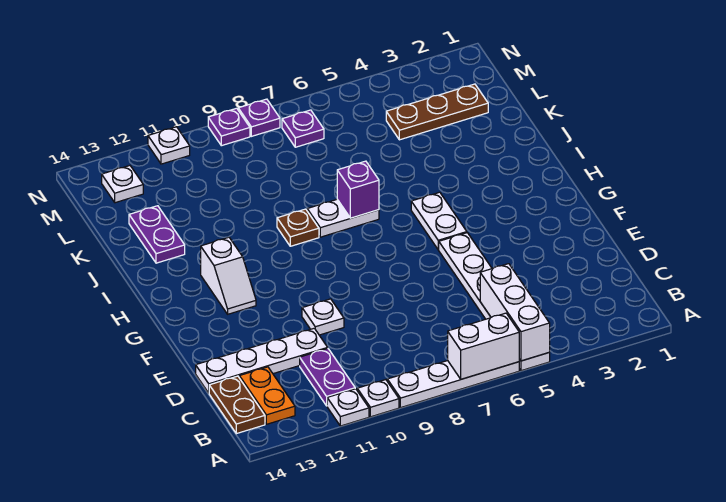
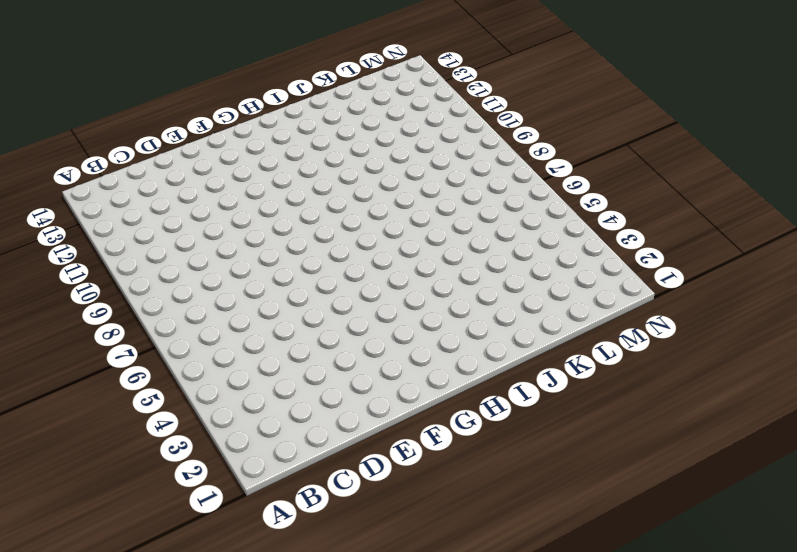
none -> white plate A5:F5 level 1
none -> white plate A6:A9 level 1
none -> white plate A10 level 1

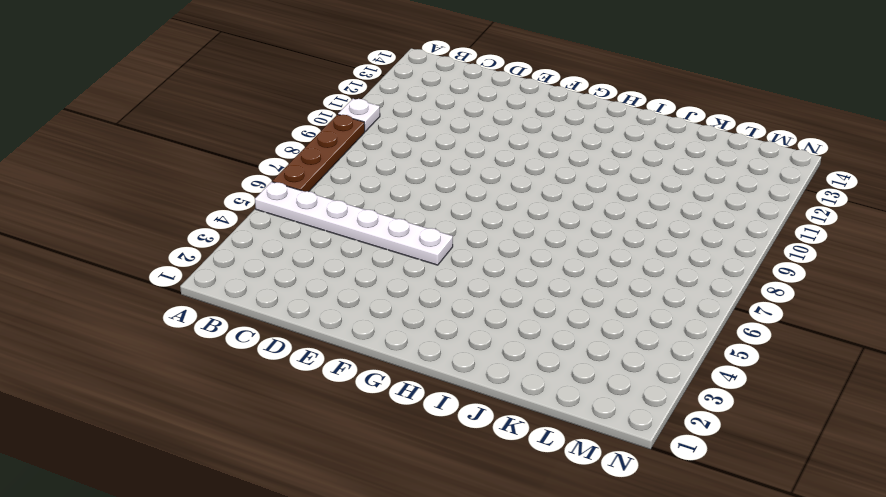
brown plate A6:A9 level 1 -> white plate A6:A9 level 1
none -> white plate A11 level 1
none -> purple plate B11:C11 level 1
none -> orange plate B13:C13 level 1

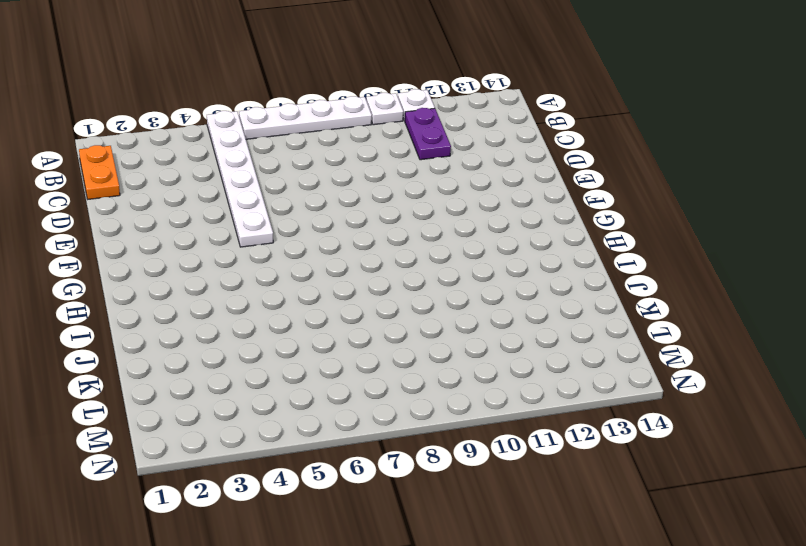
orange plate B1:C1 level 1 -> orange plate B13:C13 level 1
none -> brown plate B14:C14 level 1
none -> white plate D11:D14 level 1
none -> white plate E10 level 1

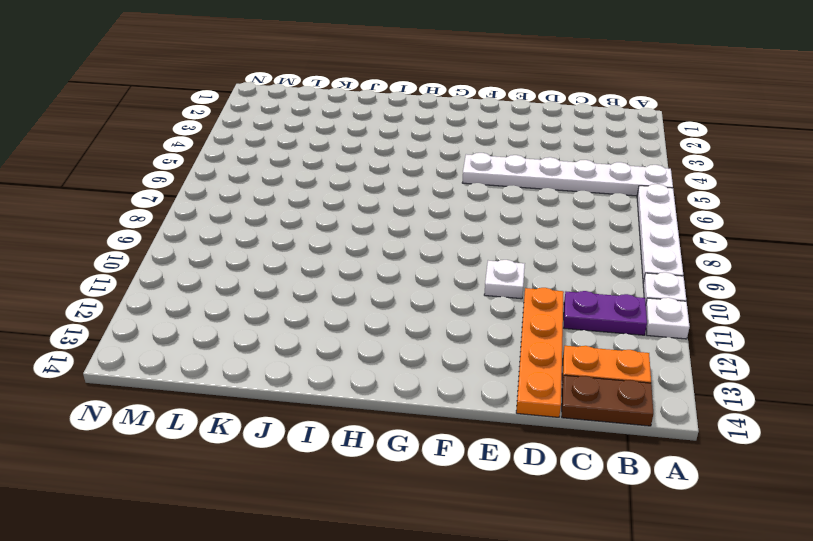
orange plate D11:D14 level 1 -> white plate D11:D14 level 1
none -> white plate G5:H5 level 1
none -> white slope G12:H12 level 1 top H
none -> white plate I7:I8 level 1

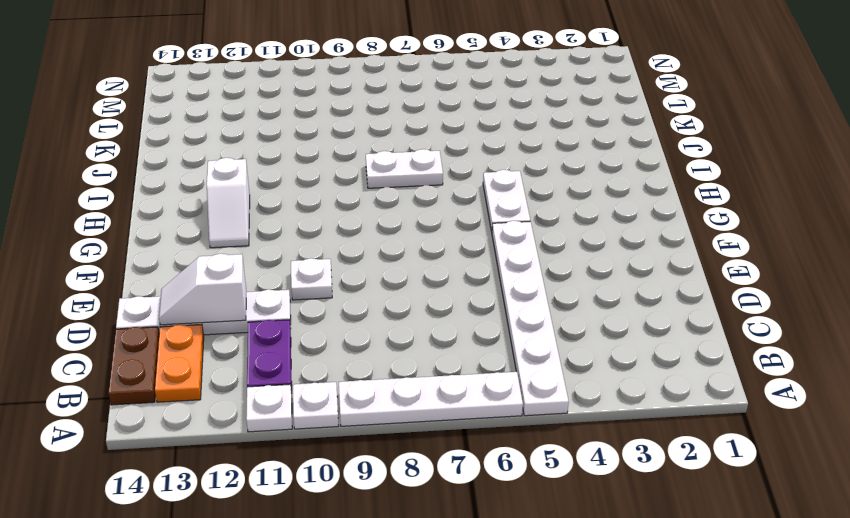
white slope D12:D13 level 2 top 12 -> none
none -> brown plate I9 level 1
none -> purple plate J13:K13 level 1
none -> brown plate L2:L4 level 1

